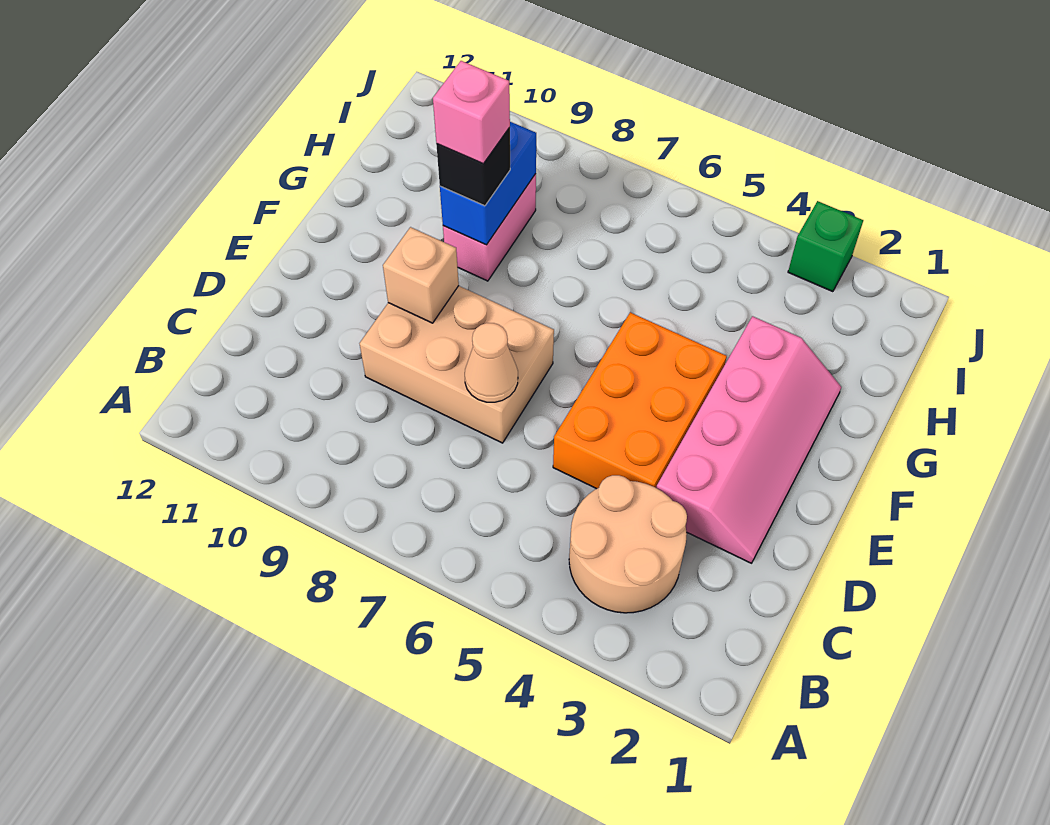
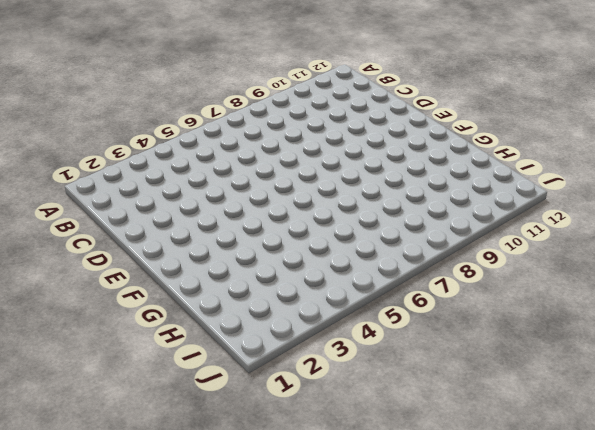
none -> tan round brick B3:C4 level 1
none -> pink slope D2:G3 level 1 top 3

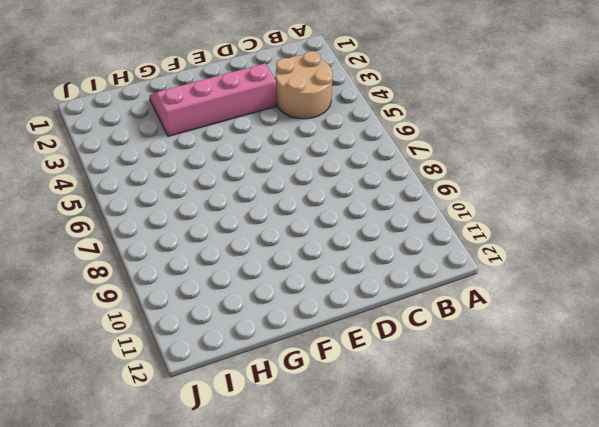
none -> orange brick D4:F5 level 1
none -> tan brick D7:E9 level 1

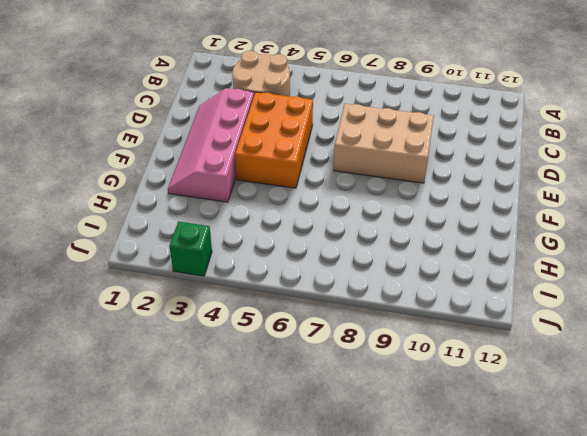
none -> pink brick G9:H9 level 1
none -> tan cone D7 level 2

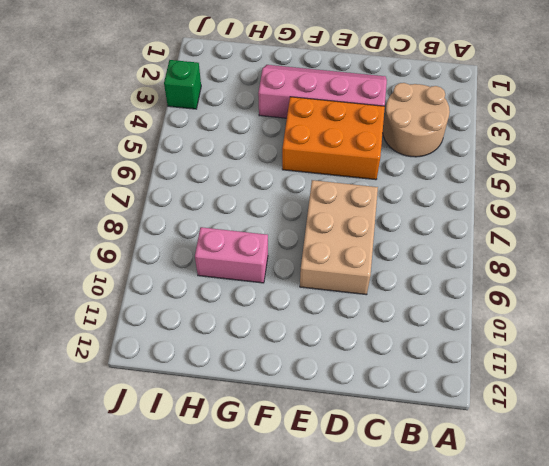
none -> tan cone D7 level 2
none -> tan brick E9 level 2

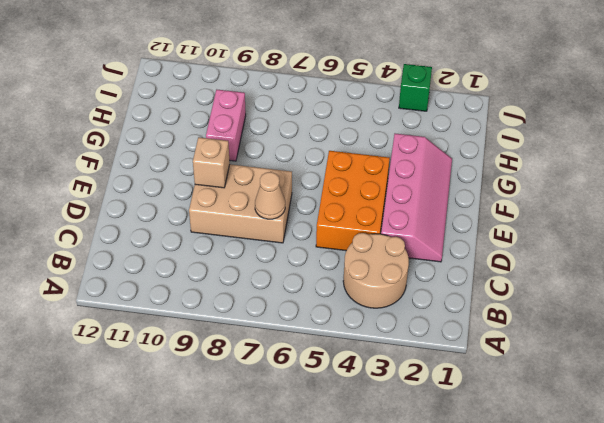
none -> blue brick G9:H9 level 2
none -> black brick G9 level 3

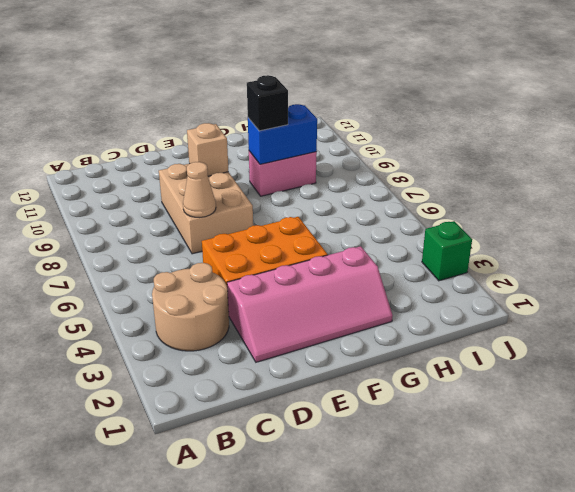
none -> pink brick G9 level 4

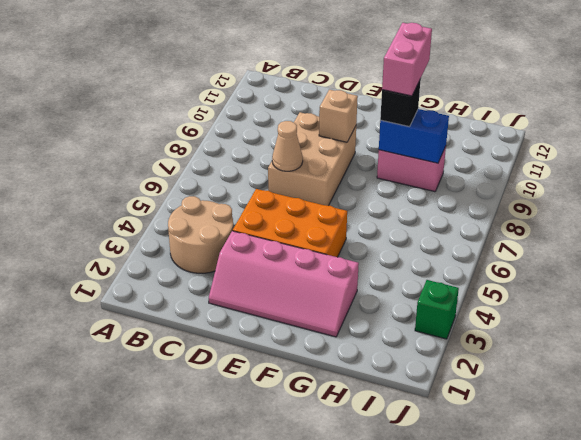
pink brick G9:G10 level 4 -> pink brick G9 level 4

